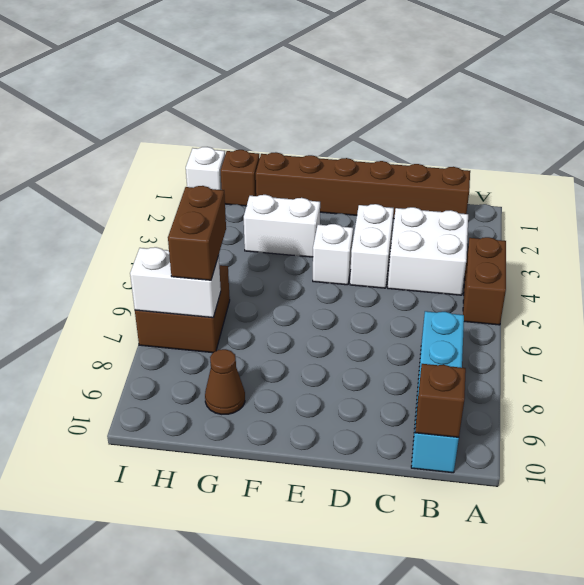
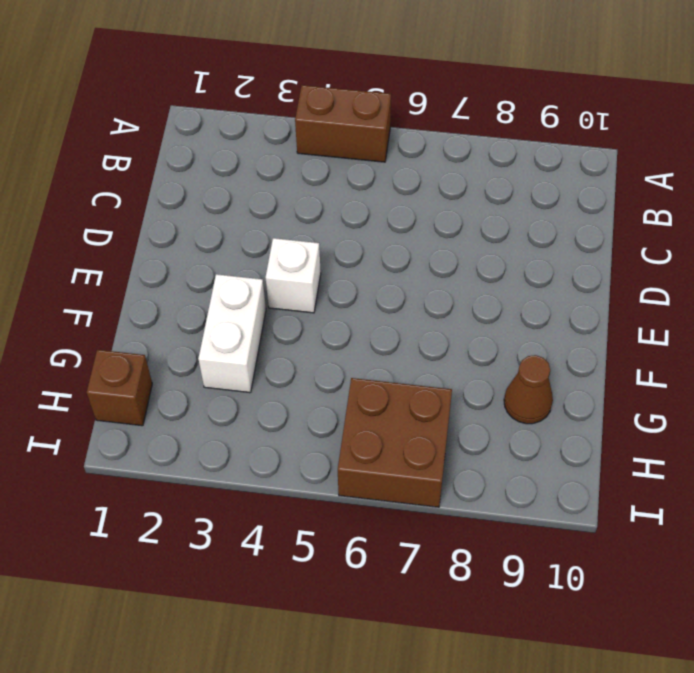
none -> brown brick B1:G1 level 1
none -> white brick B3:C4 level 1
none -> cyan brick B7:B10 level 1

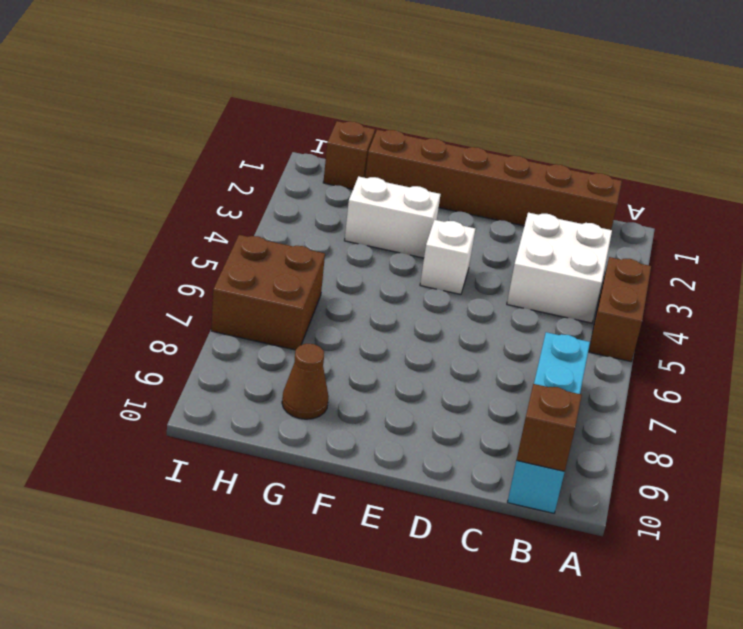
none -> white brick D3:D4 level 1
none -> white brick I1 level 1
none -> white brick H7:I7 level 2

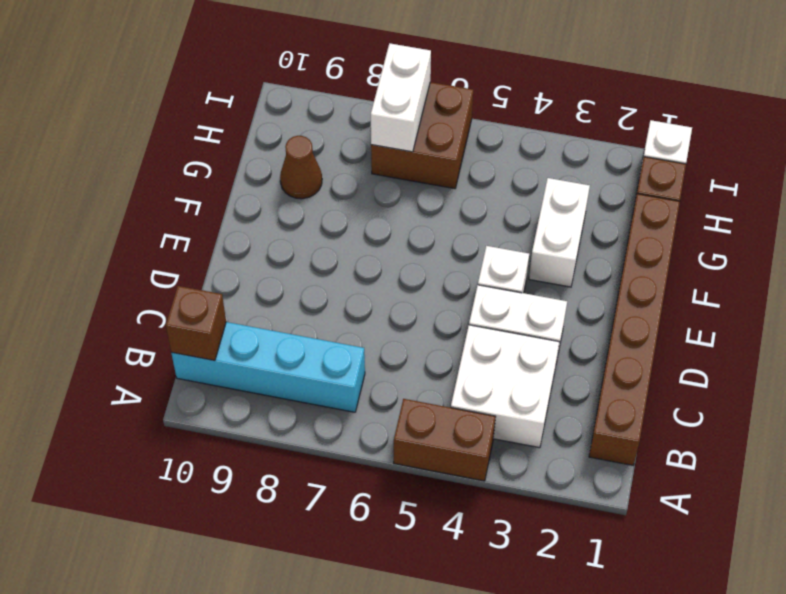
none -> brown brick H6:H7 level 3

